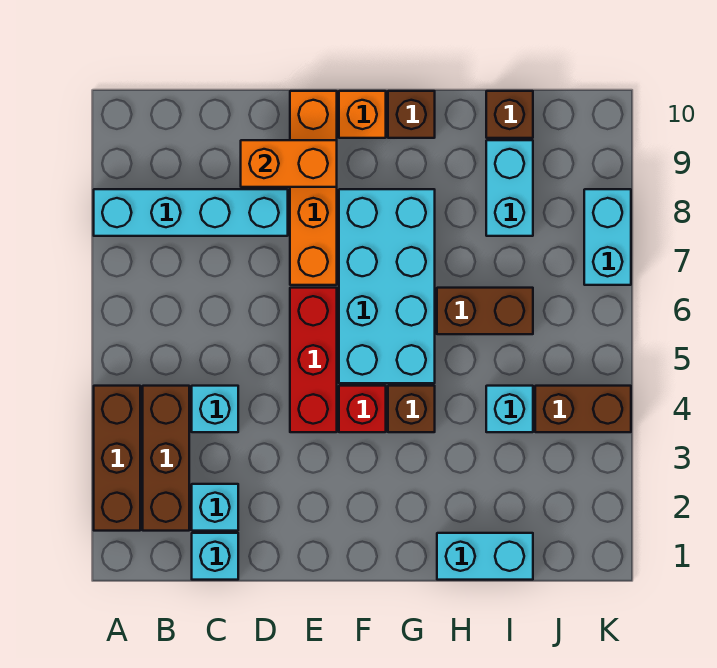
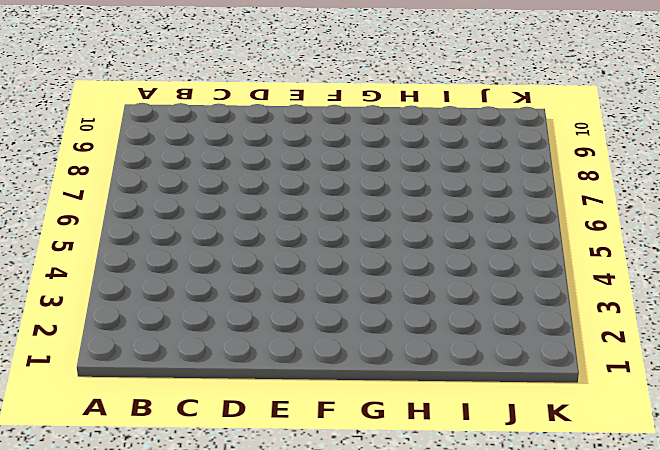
none -> brown brick A2:A4 level 1
none -> cyan brick A8:D8 level 1
none -> brown brick B2:B4 level 1

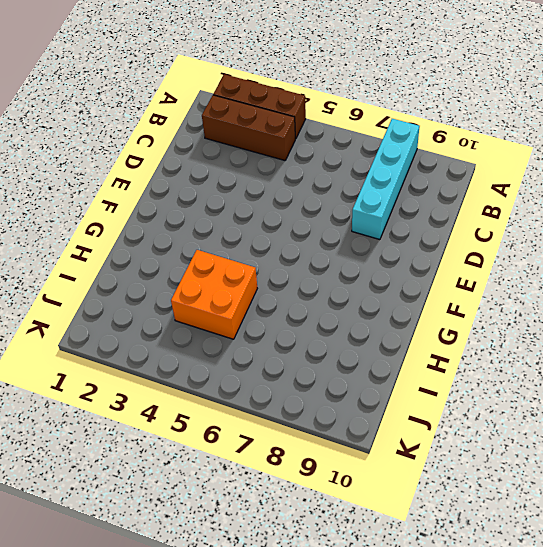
orange brick H4:I5 level 1 -> cyan brick I4 level 1
none -> cyan brick C1 level 1
none -> cyan brick C2 level 1
none -> cyan brick C4 level 1

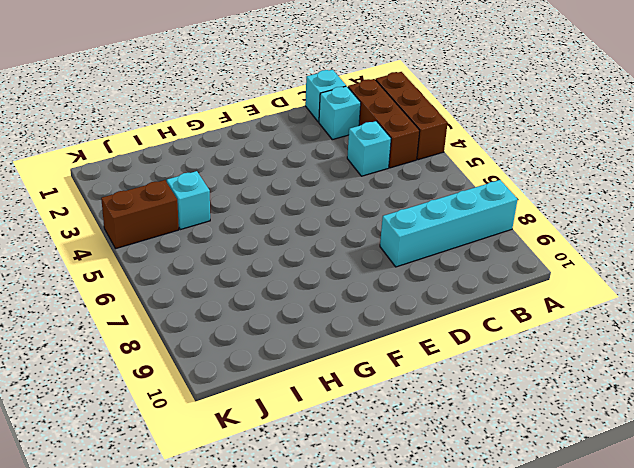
none -> red brick E4:E6 level 1
none -> orange brick E7:E10 level 1
none -> red brick F4 level 1

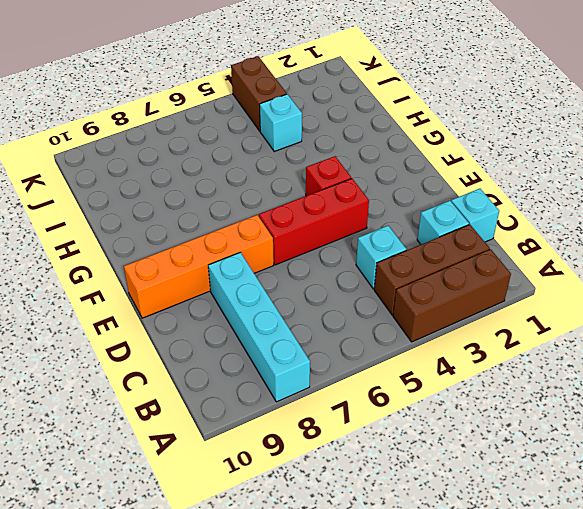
none -> cyan brick F5:G8 level 1
none -> orange brick F10 level 1
none -> brown brick G4 level 1

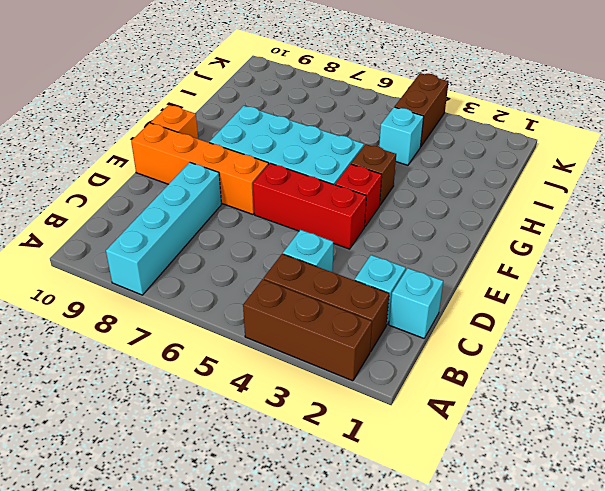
none -> brown brick G10 level 1
none -> cyan brick H1:I1 level 1
none -> brown brick H6:I6 level 1

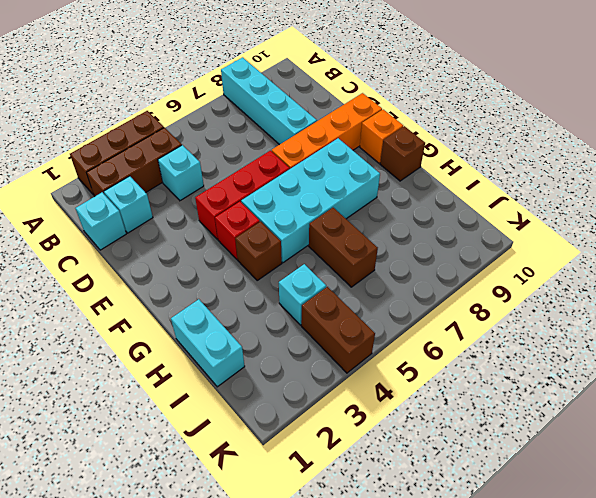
none -> cyan brick I8:I9 level 1
none -> brown brick I10 level 1
none -> cyan brick K7:K8 level 1

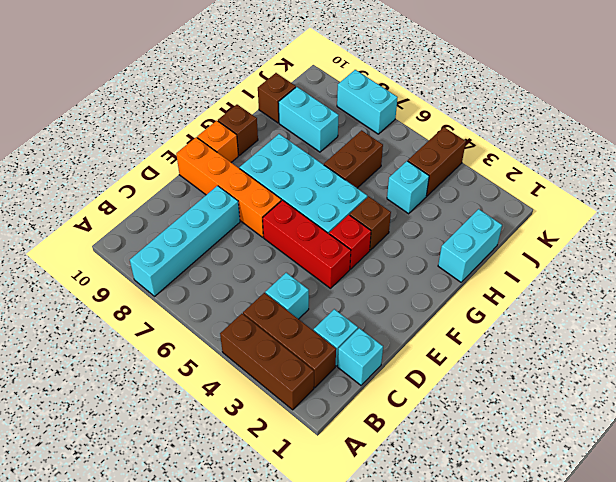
none -> orange brick D9:E9 level 2

